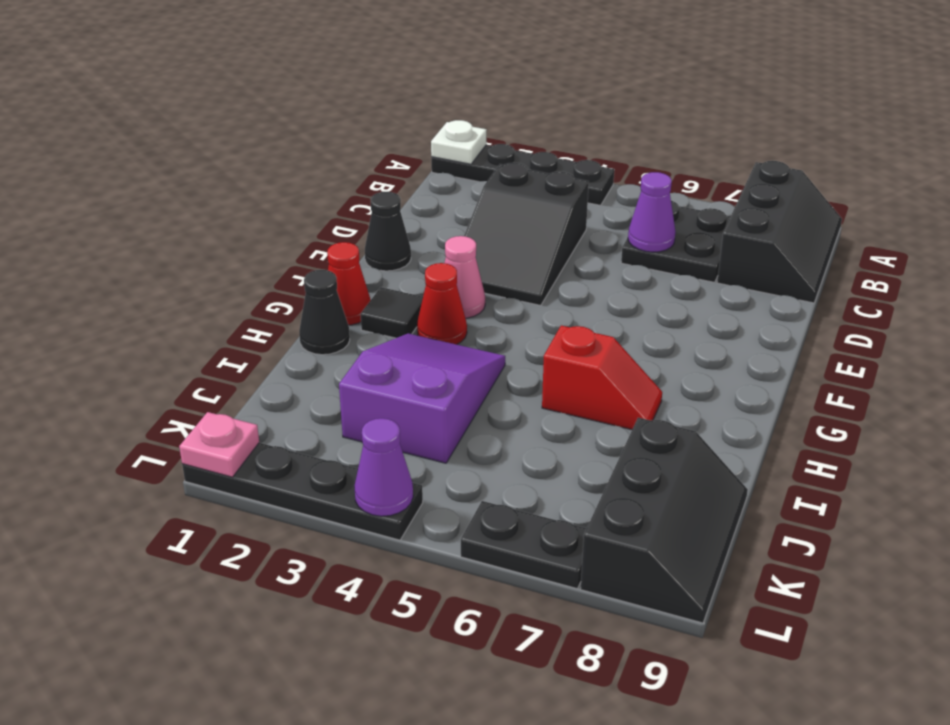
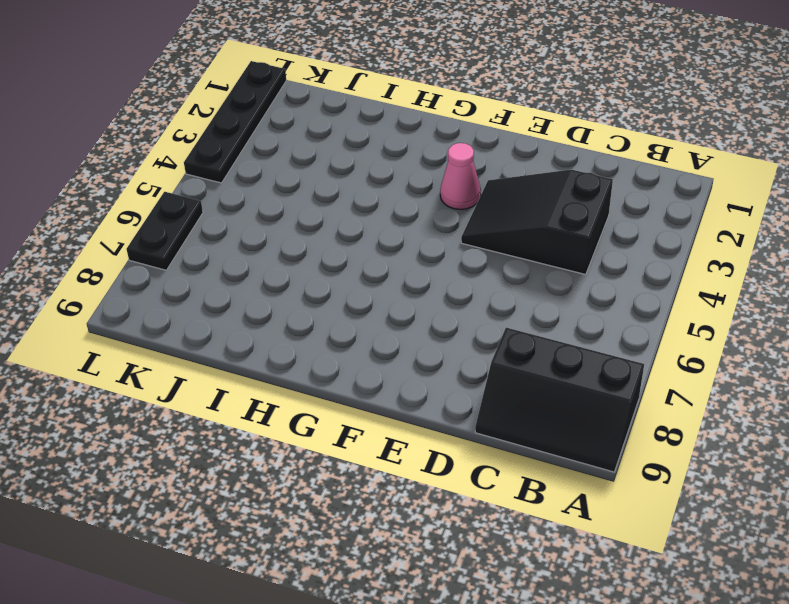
none -> black plate A1:A4 level 1
none -> black plate B6:C7 level 1
none -> black cone E1 level 1

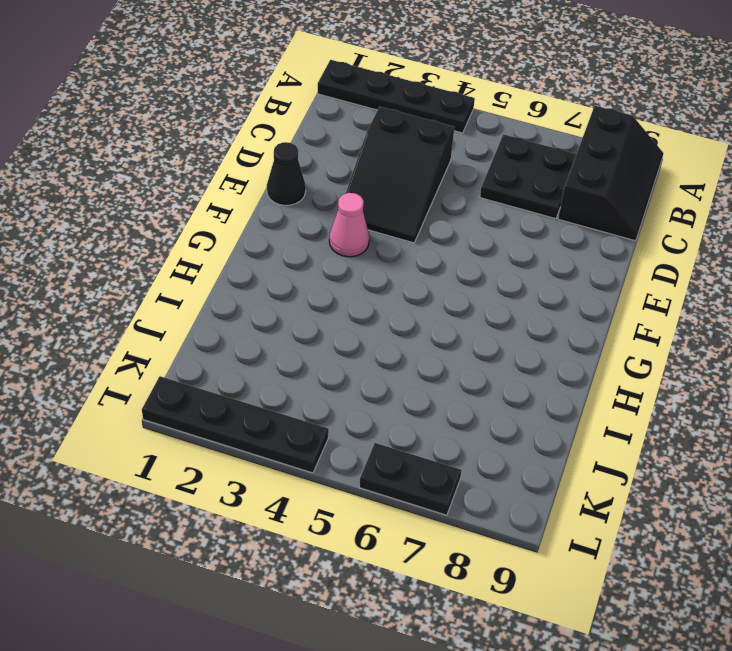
none -> red cone G1 level 1
none -> black tile G2 level 1
none -> red cone G3 level 1

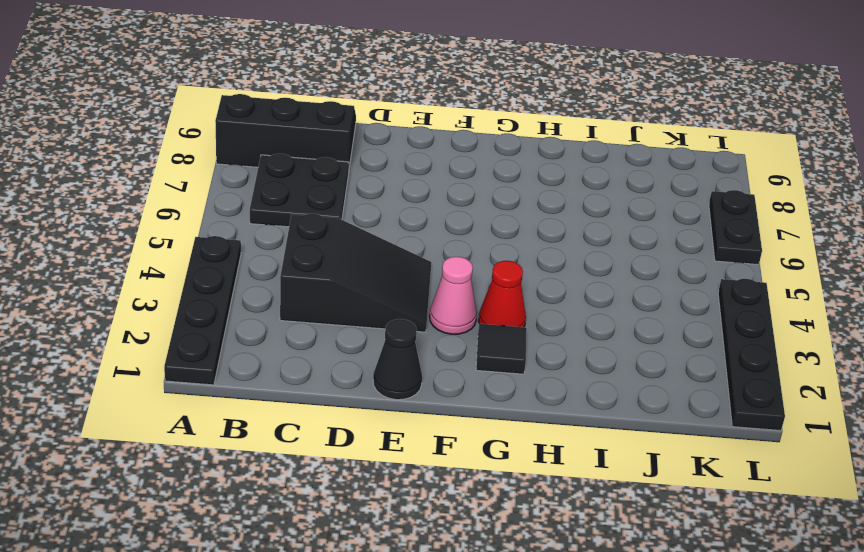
none -> red cone G1 level 1
none -> black cone H1 level 1
none -> purple slope H3:J4 level 1 top J

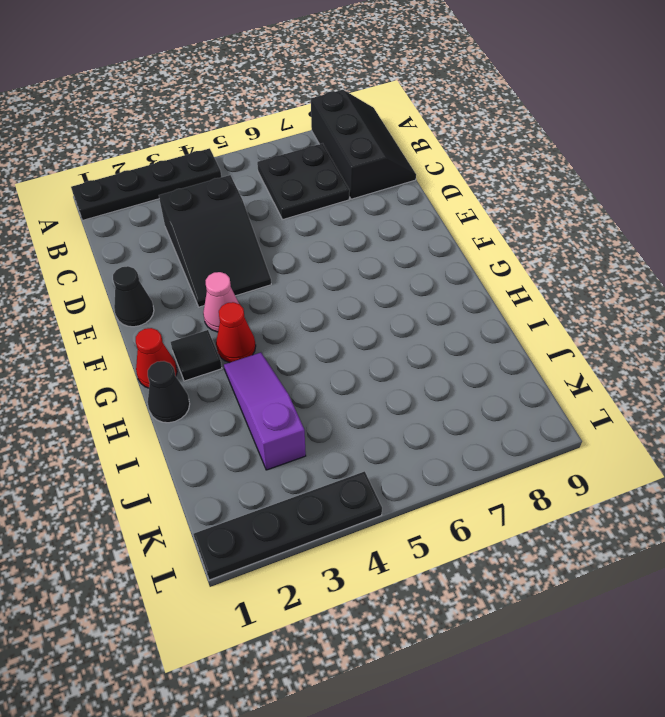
purple slope H3:J3 level 1 top J -> purple slope H3:J4 level 1 top J
none -> red slope H6:H7 level 1 top 6
none -> black slope J8:L9 level 1 top 8
none -> black plate L6:L7 level 1

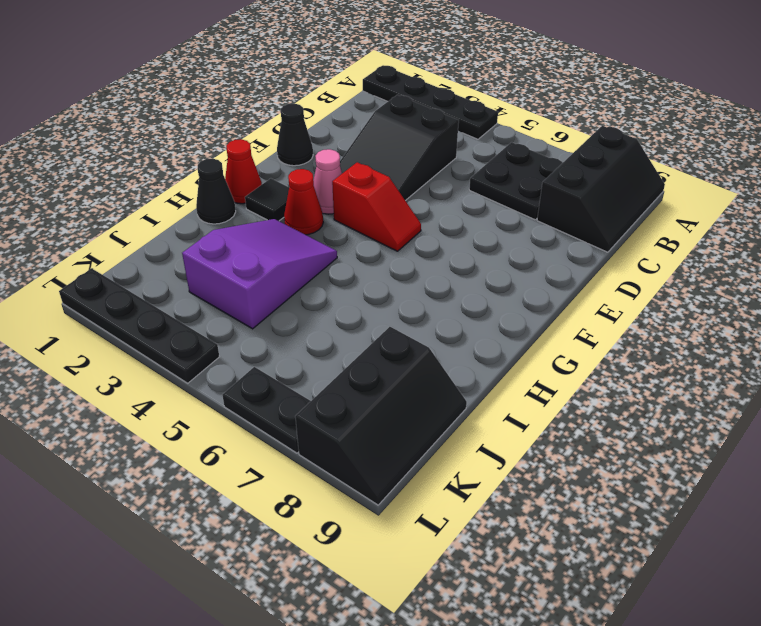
red slope F4:F5 level 1 top 4 -> red slope H6:H7 level 1 top 6
none -> white plate A1 level 2
none -> purple cone C6 level 2
none -> pink plate L1 level 2

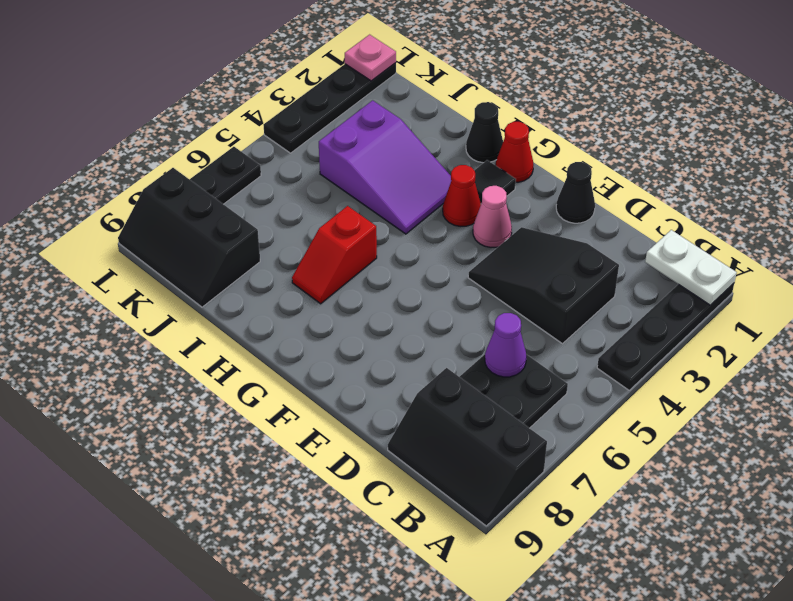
white plate A1:B1 level 2 -> white plate A1 level 2
none -> purple cone L4 level 2

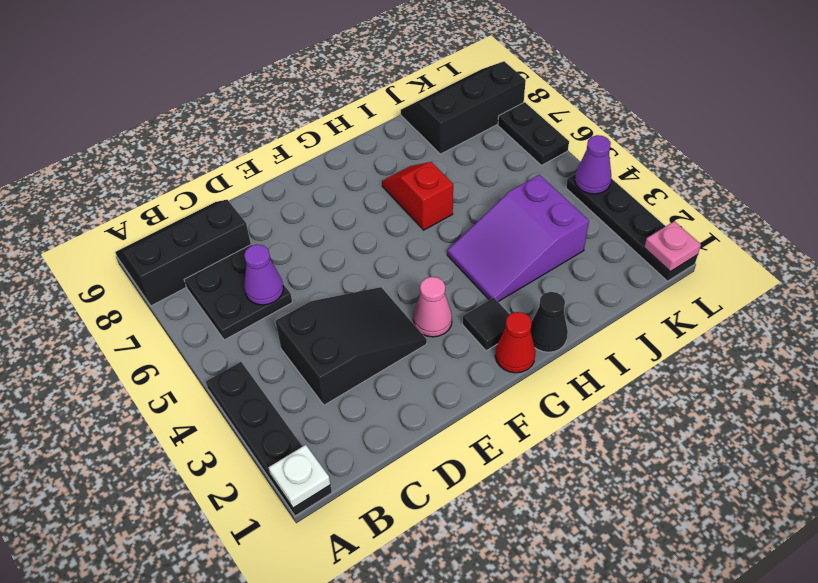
none -> black cone E1 level 1
none -> red cone G3 level 1

